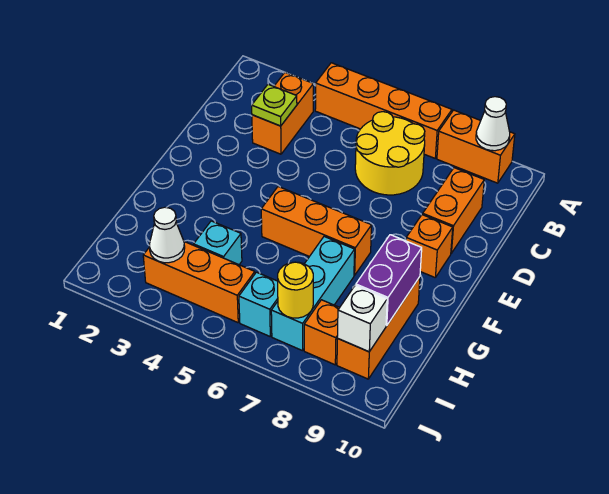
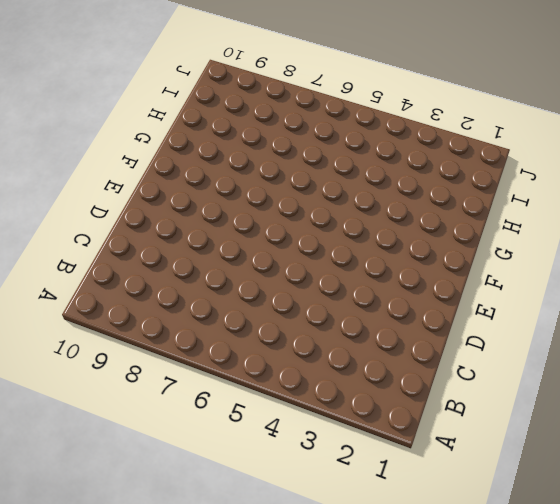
none -> orange brick A4:A7 level 1
none -> orange brick A8:A9 level 1
none -> orange brick B3:C3 level 1

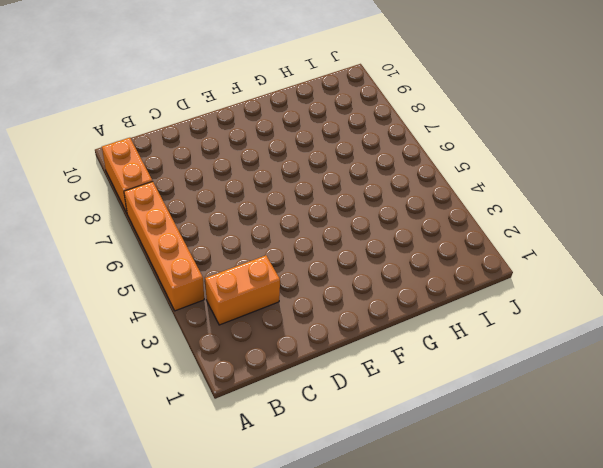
none -> yellow round brick B6:C7 level 1
none -> orange brick C9:D9 level 1
none -> orange brick E9 level 1

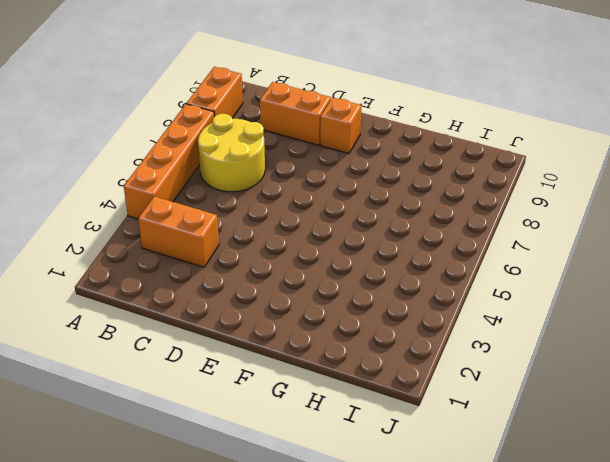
none -> orange brick F5:F7 level 1
none -> cyan brick G7:I7 level 1
none -> orange brick G9:I9 level 1

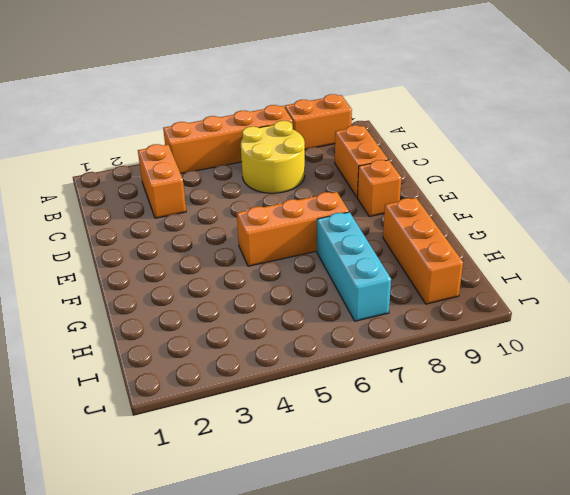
none -> cyan brick H4 level 1
none -> orange brick I3:I5 level 1
none -> cyan brick I6 level 1

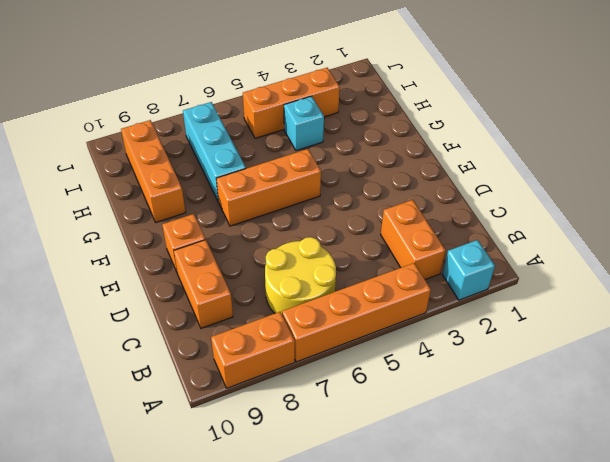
cyan brick A2 level 1 -> cyan brick I6 level 1
none -> orange brick I8 level 1
none -> white cone A9 level 2
none -> lime plate C3 level 2

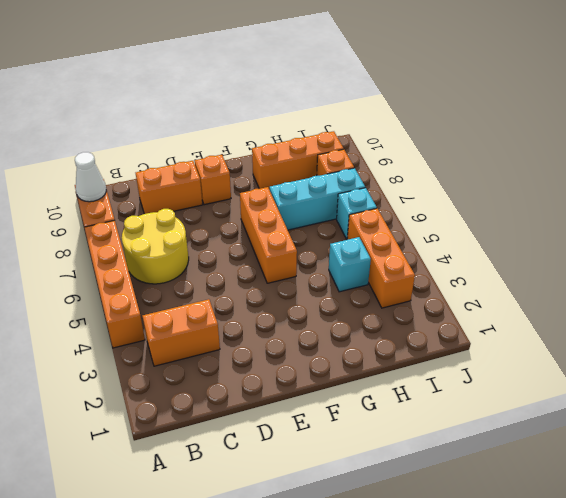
none -> lime plate C3 level 2
none -> purple brick G9:H9 level 2
none -> white cone I3 level 2

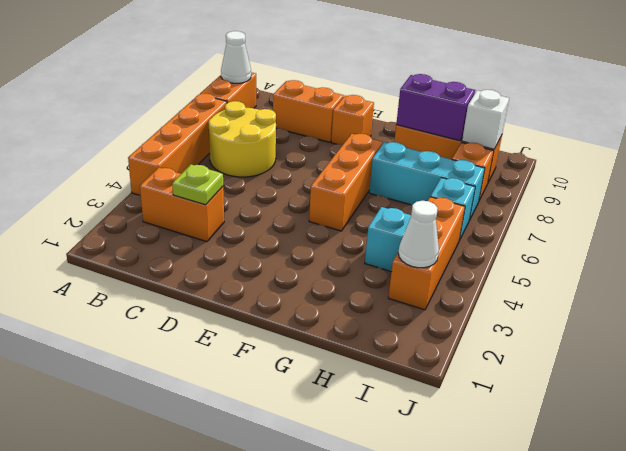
none -> yellow round brick I7 level 2

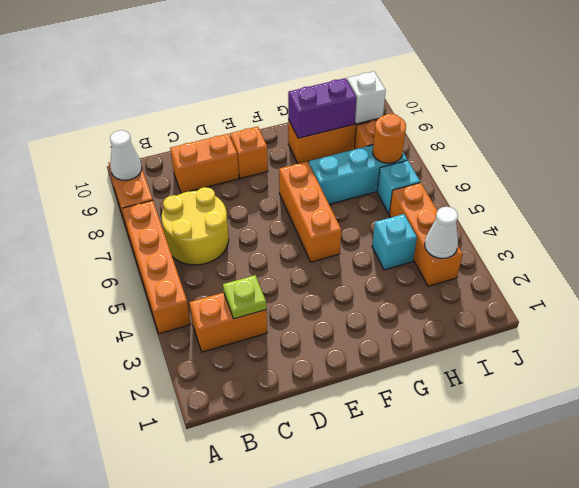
orange round brick I7 level 2 -> yellow round brick I7 level 2

